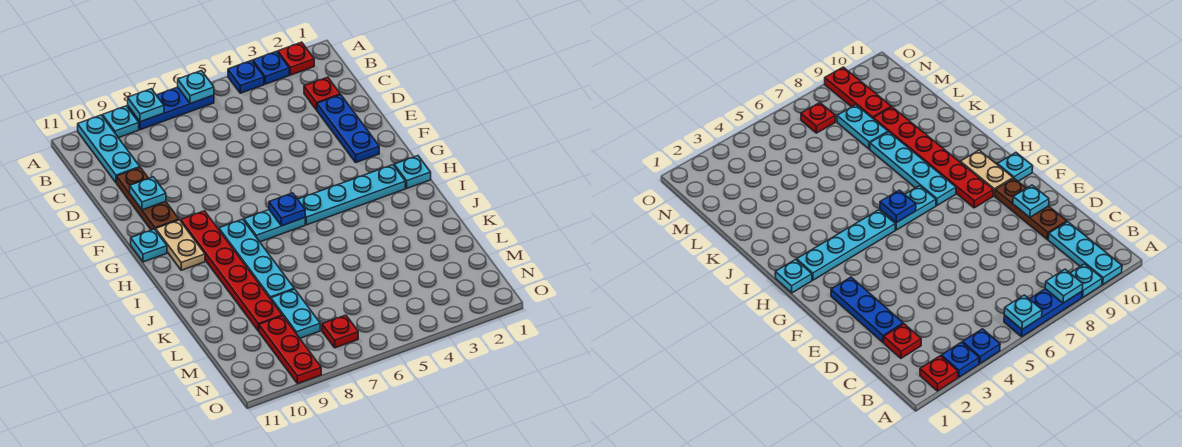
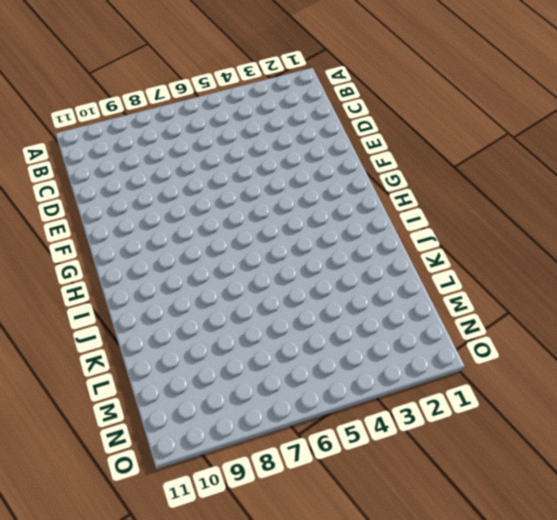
none -> red plate A2 level 1
none -> blue plate A3 level 1
none -> blue plate A4 level 1

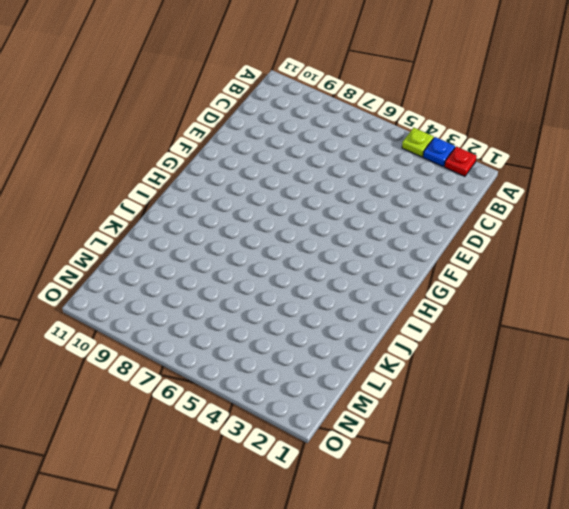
lime plate A4 level 1 -> blue plate A4 level 1
none -> blue plate A6:A8 level 1
none -> cyan plate A9 level 1
none -> cyan plate A10:C10 level 1

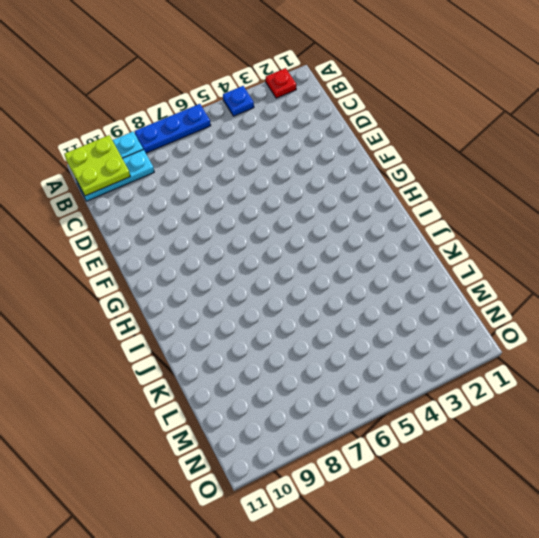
lime plate A10:B11 level 2 -> none
cyan plate B9:B11 level 1 -> cyan plate A10:C10 level 1
none -> blue plate A3 level 1
none -> red plate C2 level 1
none -> blue plate D2:F2 level 1

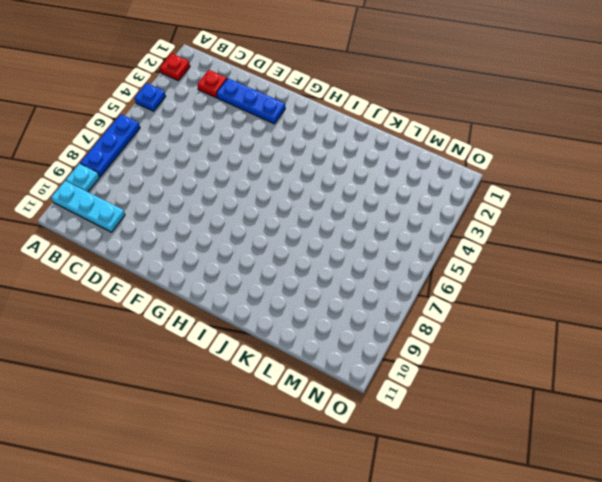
none -> blue plate A3 level 1
none -> brown plate D10:F10 level 1
none -> red plate G9:L9 level 1

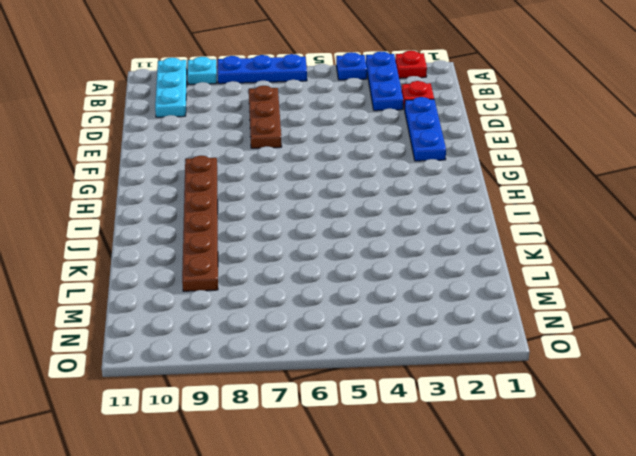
blue plate A3:C3 level 1 -> blue plate A3 level 1
brown plate C7:E7 level 1 -> brown plate D10:F10 level 1
brown plate G9:L9 level 1 -> red plate G9:L9 level 1
none -> tan plate G10:H10 level 1
none -> cyan plate G11 level 1
none -> cyan plate H1 level 1

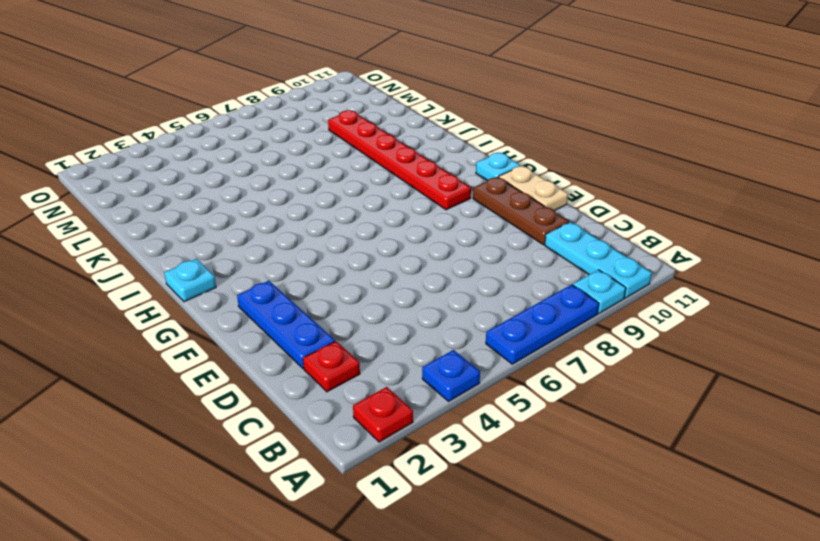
tan plate E11:F11 level 1 -> tan plate G10:H10 level 1
none -> blue plate A3 level 1
none -> cyan plate H2:H5 level 1
none -> cyan plate H6:H7 level 1

